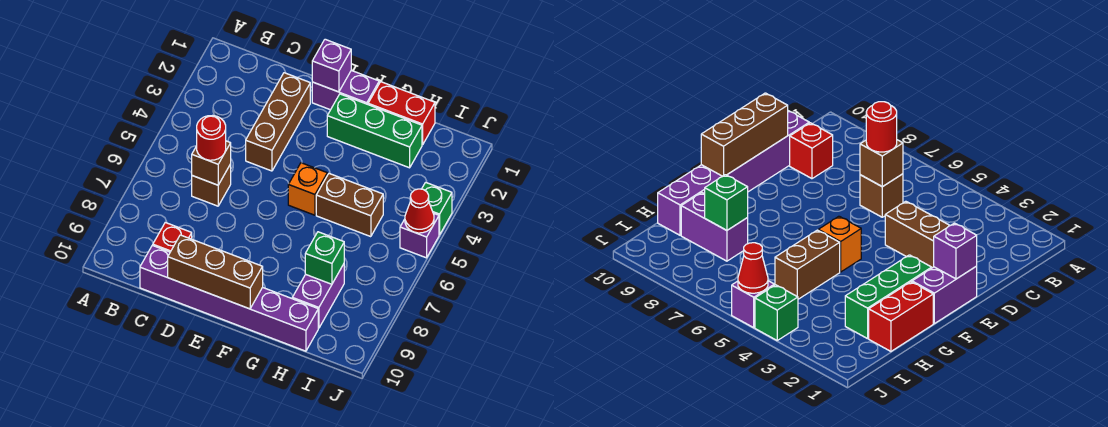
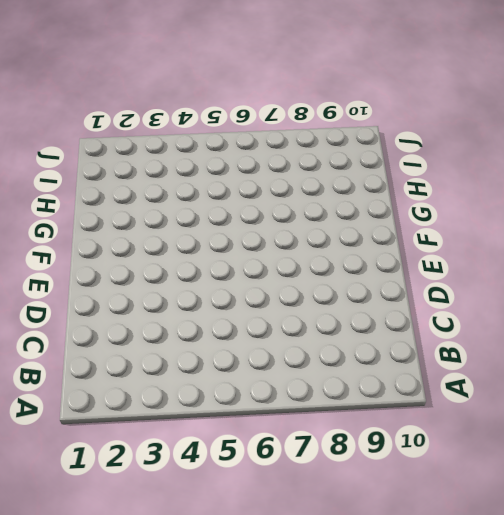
none -> brown brick C6 level 1
none -> red brick C9 level 1
none -> purple brick C10:H10 level 1

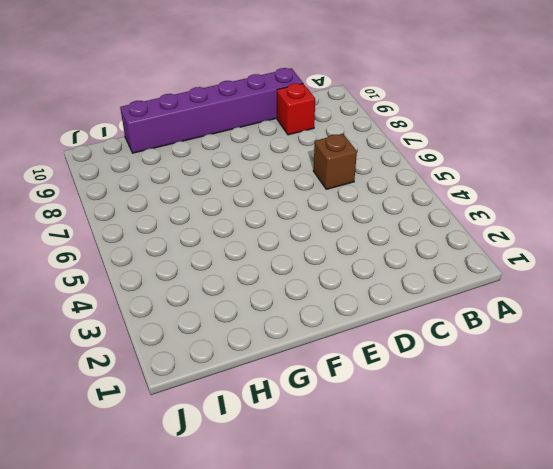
none -> brown brick D2:D4 level 1
none -> purple brick E1:F1 level 1
none -> green brick F2:H2 level 1

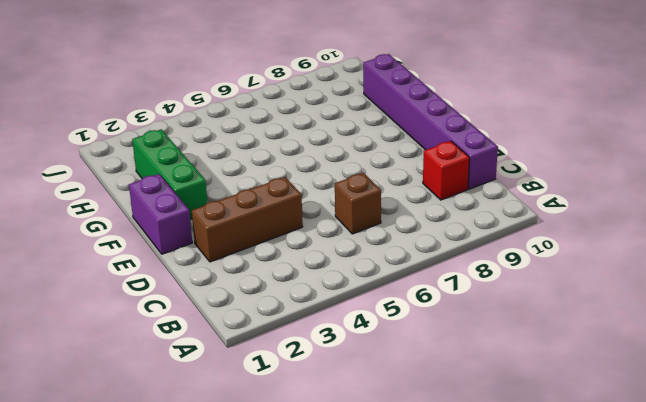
none -> orange brick F5 level 1
none -> red brick G1:H1 level 1
none -> brown brick G5:H5 level 1

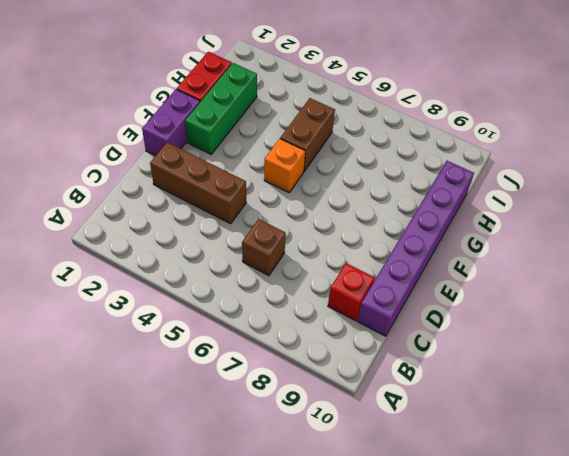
none -> purple brick H8:H9 level 1
none -> green brick J4 level 1
none -> purple brick J5 level 1

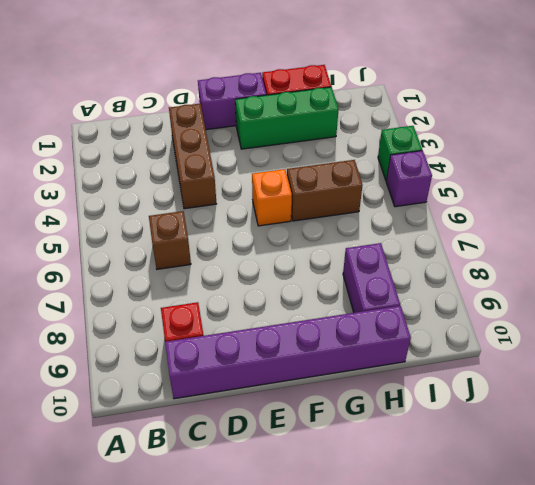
none -> brown brick C6 level 2
none -> brown brick D10:F10 level 2
none -> purple brick E1 level 2

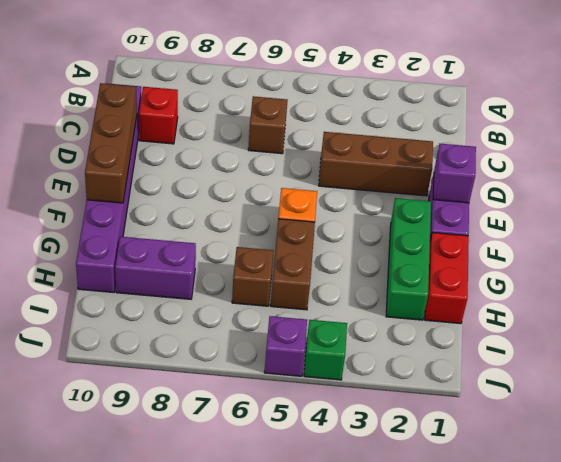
brown brick H6 level 1 -> brown brick C6 level 2
none -> green brick H8 level 2
none -> red cone J5 level 2
none -> red round brick C6 level 3

